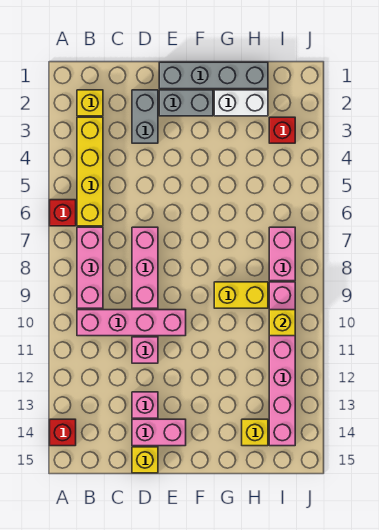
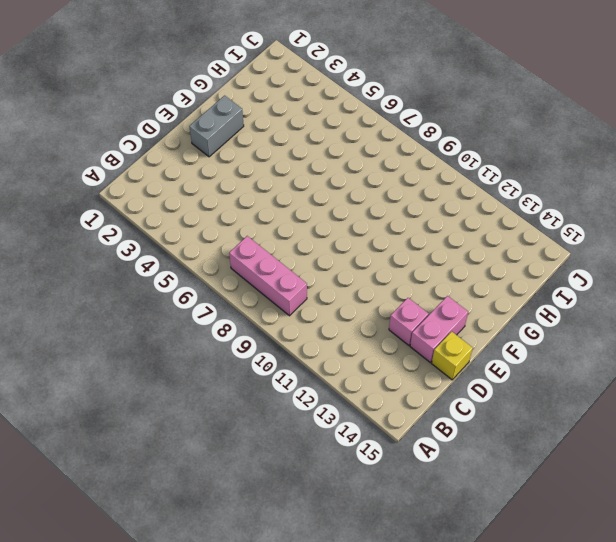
none -> red brick A6 level 1
none -> red brick A14 level 1
none -> yellow brick B2 level 1

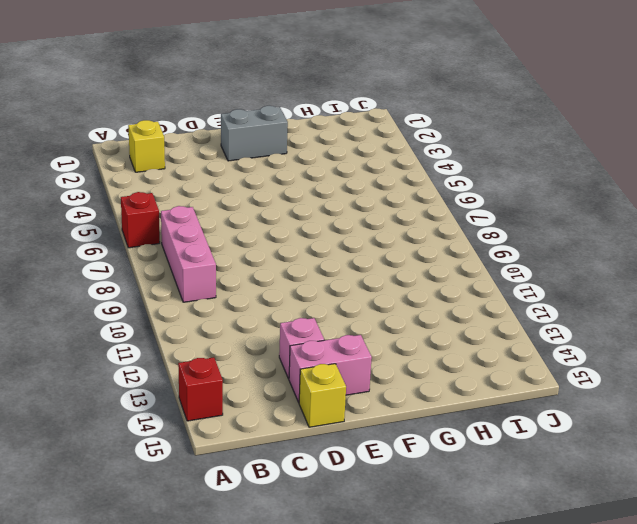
none -> yellow brick B3:B6 level 1
none -> pink brick B10:E10 level 1
none -> grey brick D2:D3 level 1

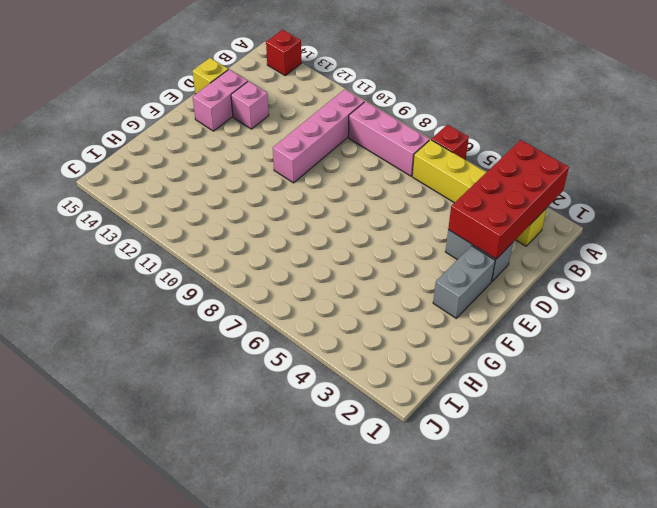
red brick A2:D3 level 2 -> none
none -> pink brick D7:D9 level 1
none -> pink brick D11 level 1
none -> grey brick E1:H1 level 1

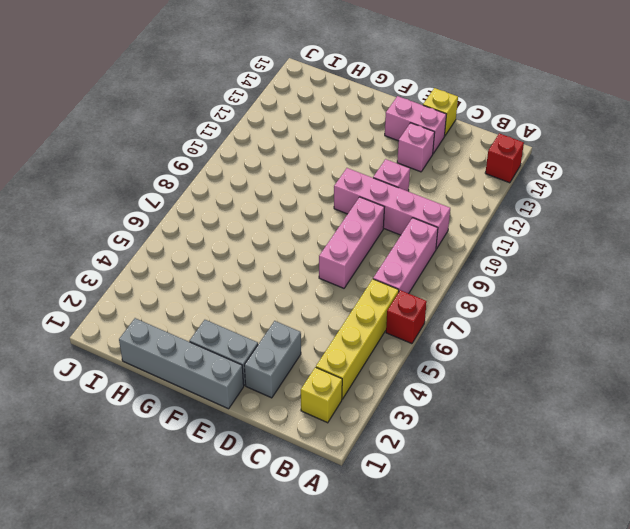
none -> white brick G2:H2 level 1
none -> yellow brick G9:H9 level 1
none -> yellow brick H14 level 1

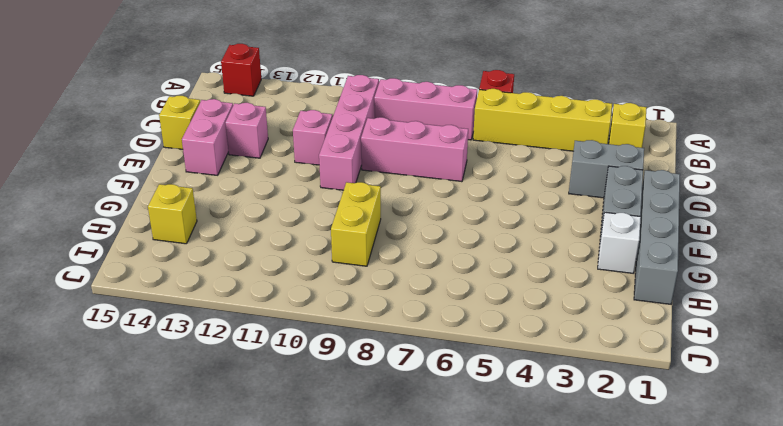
white brick G2 level 1 -> white brick G2:H2 level 1
none -> red brick I3 level 1
none -> pink brick I7:I8 level 1
none -> pink brick I9:I14 level 1

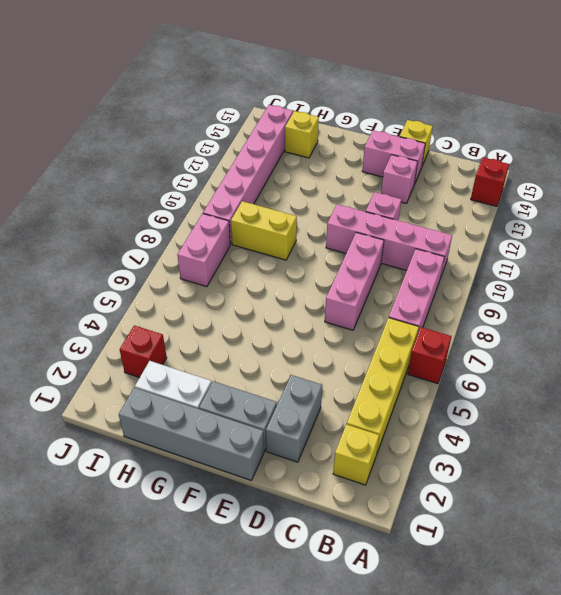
none -> yellow brick I10 level 2

